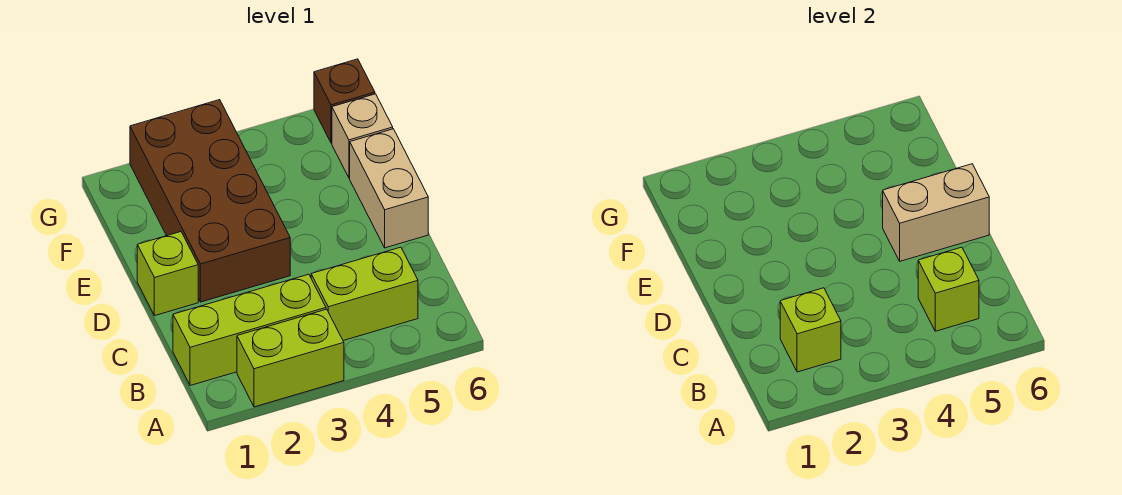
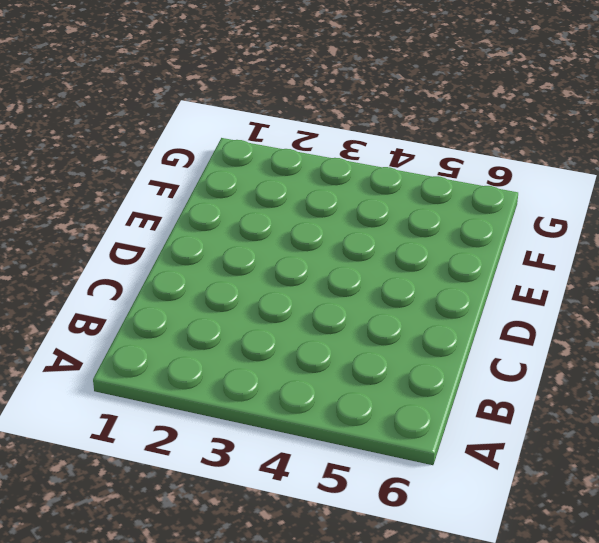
none -> lime brick A2:A3 level 1
none -> lime brick B1:B3 level 1

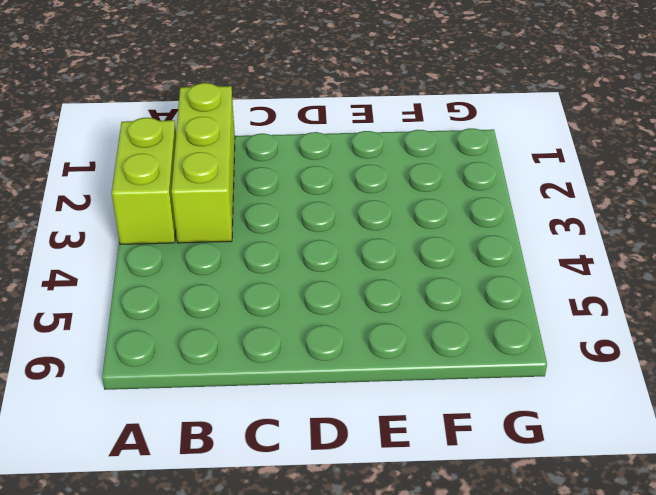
none -> lime brick B4:B5 level 1
none -> lime brick D1 level 1

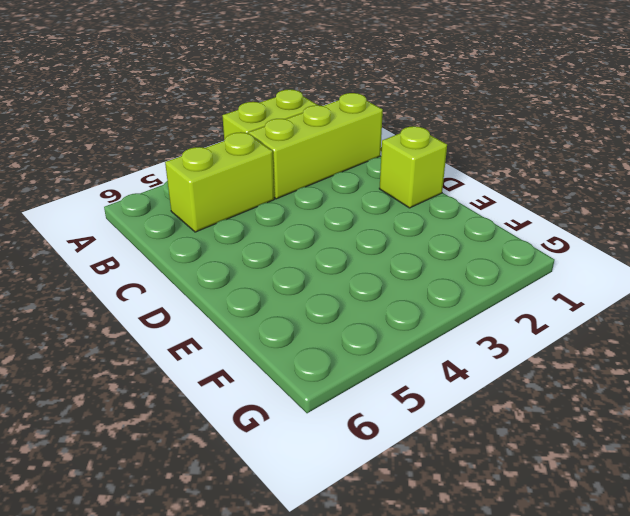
none -> brown brick D2:G3 level 1
none -> tan brick D6:E6 level 1

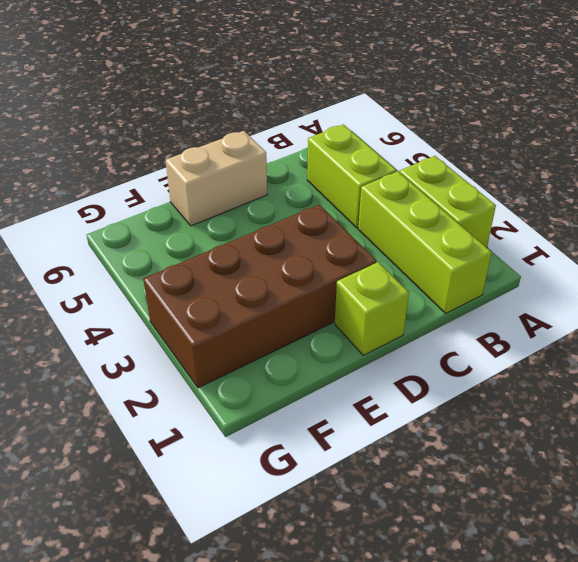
none -> tan brick F6 level 1
none -> brown brick G6 level 1

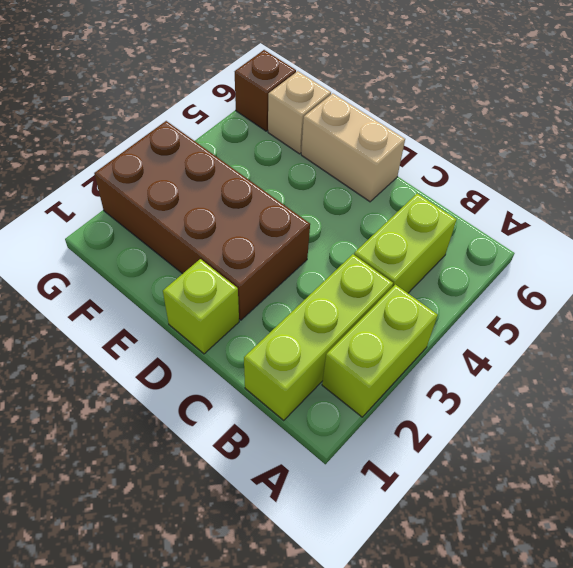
none -> lime brick B2 level 2
none -> lime brick B5 level 2

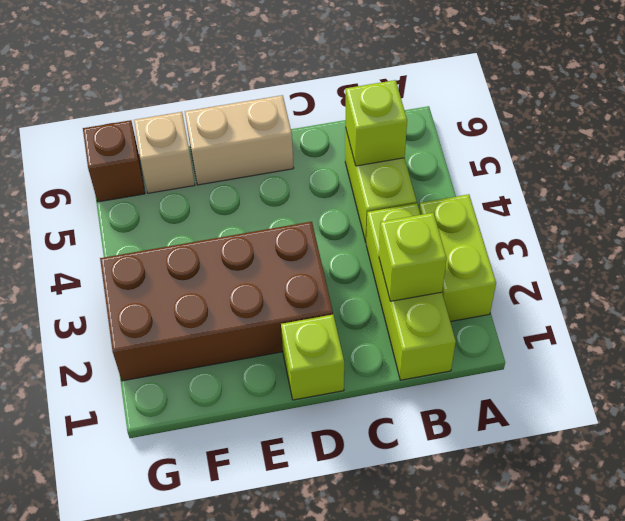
none -> tan brick D5:D6 level 2

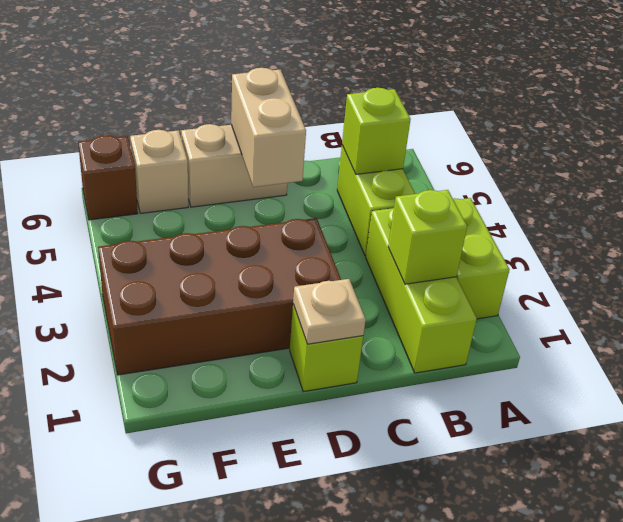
tan plate D1 level 2 -> none

